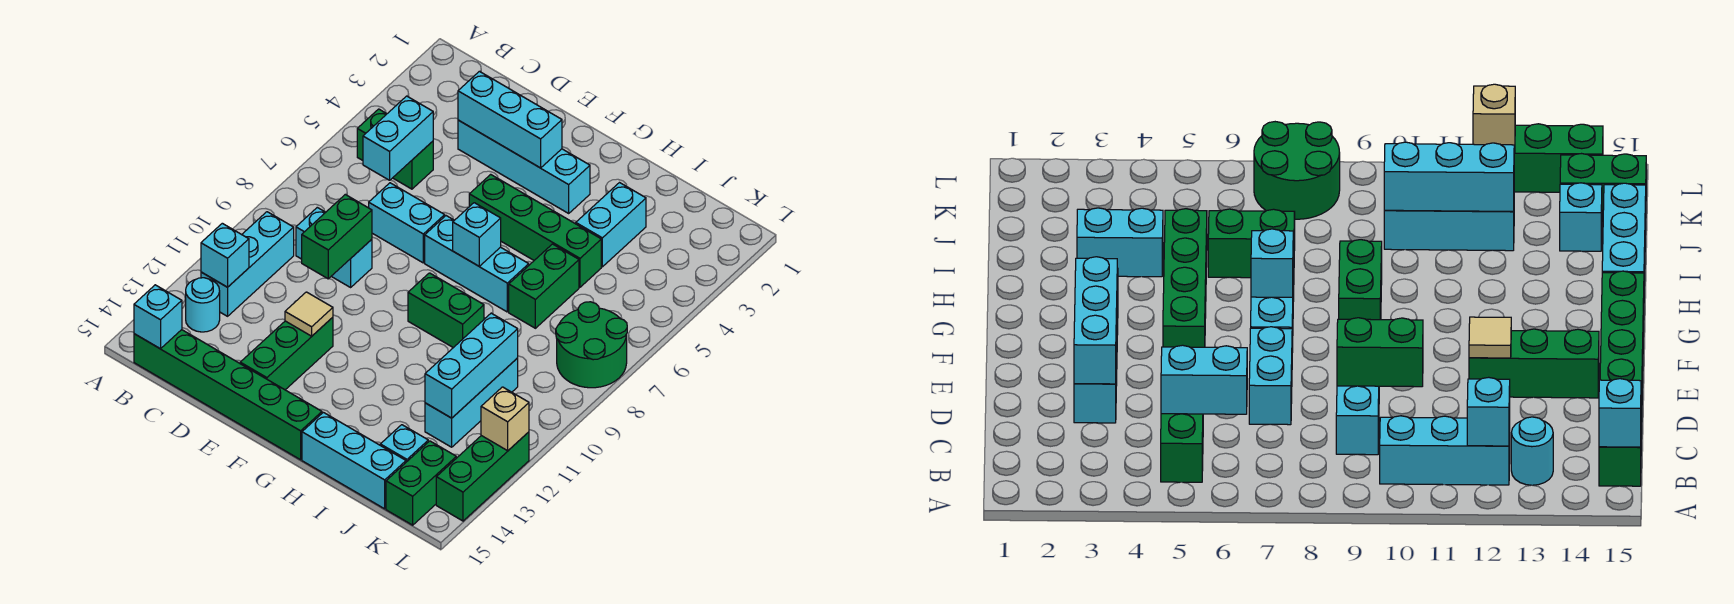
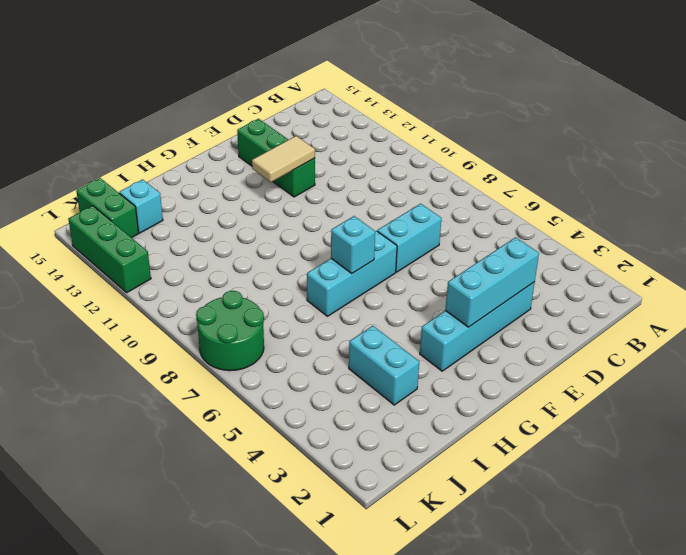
tan tile E12:F12 level 2 -> tan tile E12 level 2
none -> green brick B5:C5 level 1
none -> cyan brick B10:B12 level 1
none -> cyan round brick B13 level 1

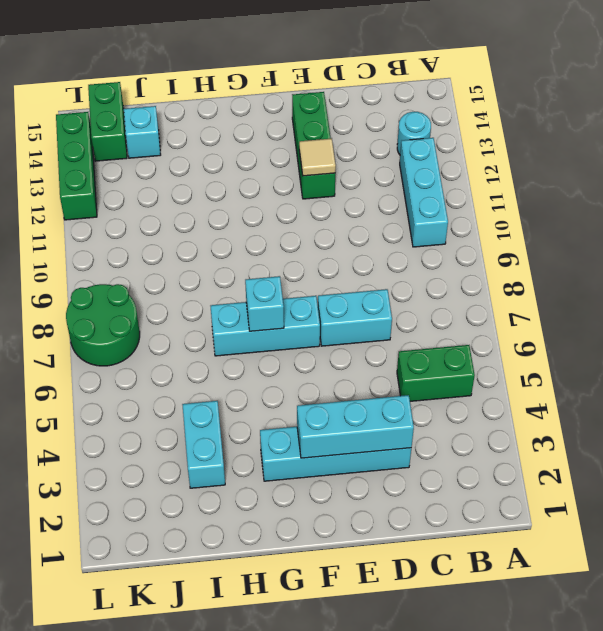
none -> green brick B15:G15 level 1
none -> cyan brick C9:D9 level 1
none -> green brick F5:I5 level 1

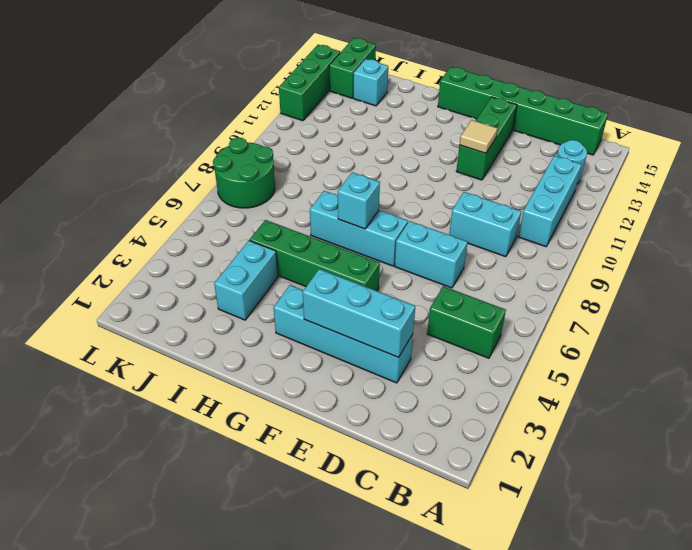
none -> green brick G9:H9 level 1
none -> cyan brick H15:J15 level 1
none -> green brick I6:I7 level 1

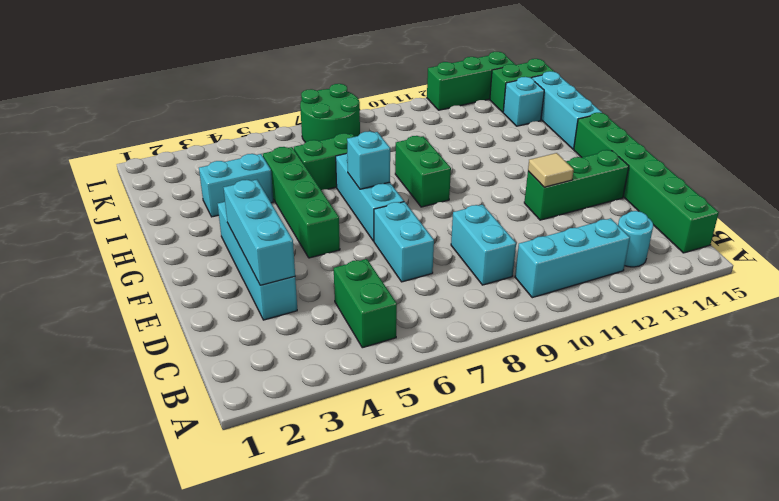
none -> cyan brick J10:J12 level 1
none -> cyan brick B12 level 2
none -> cyan brick B15 level 2

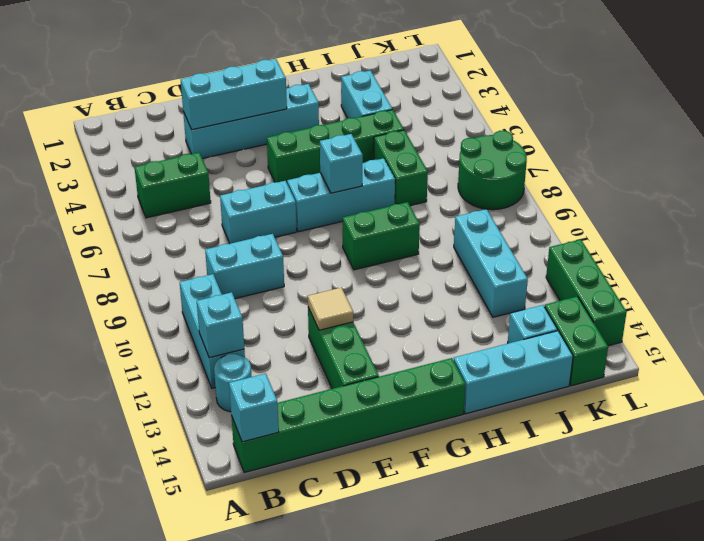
none -> cyan brick C5:C6 level 2
none -> green brick D9:D10 level 2
none -> cyan brick J10:J12 level 2

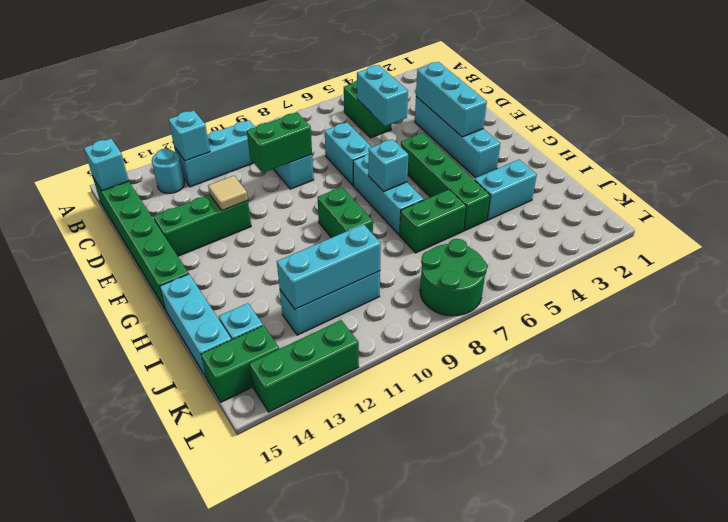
cyan brick C5:D5 level 2 -> cyan brick C5:C6 level 2
none -> tan brick L12 level 2

